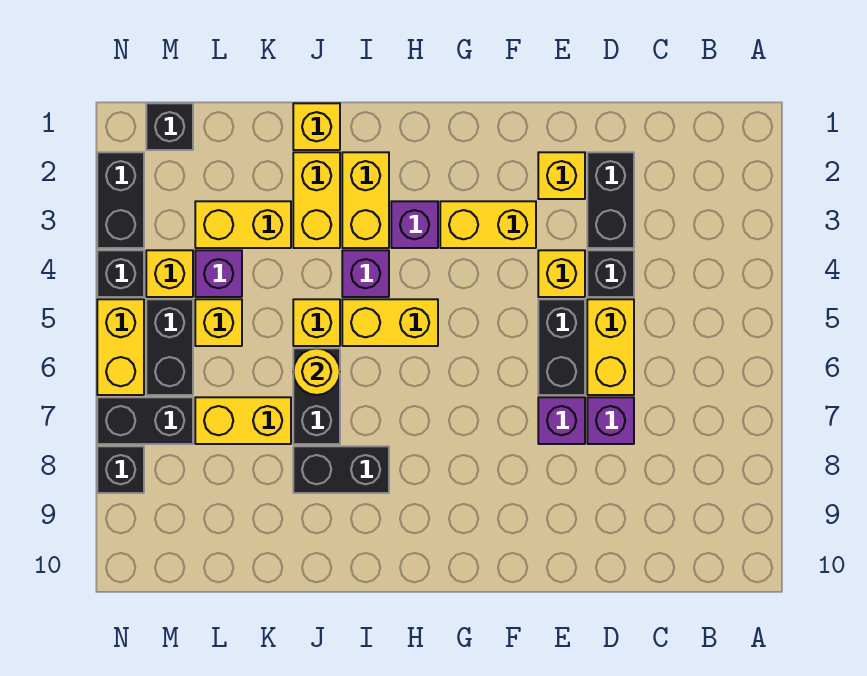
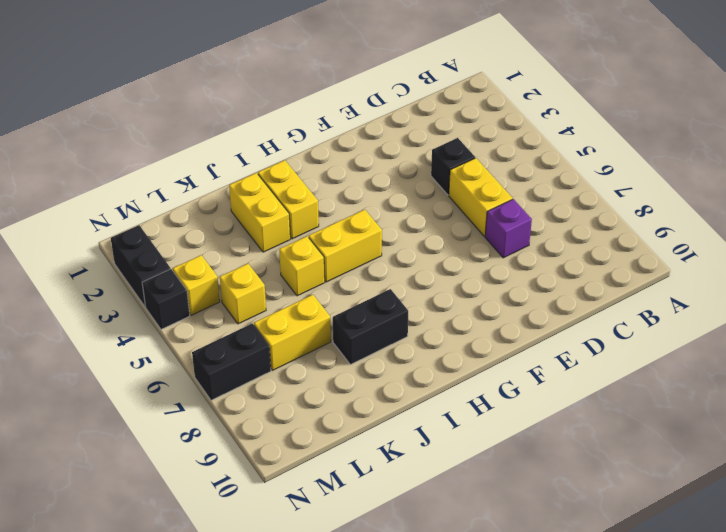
none -> black brick D2:D3 level 1
none -> yellow brick E2 level 1
none -> yellow brick E4 level 1
none -> black brick E5:E6 level 1

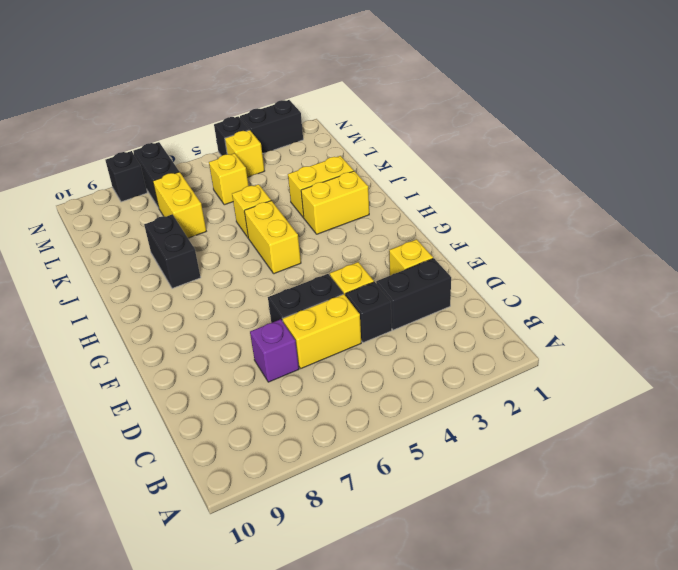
none -> purple brick E7 level 1
none -> yellow brick F3:G3 level 1
none -> purple brick H3 level 1
none -> purple brick I4 level 1

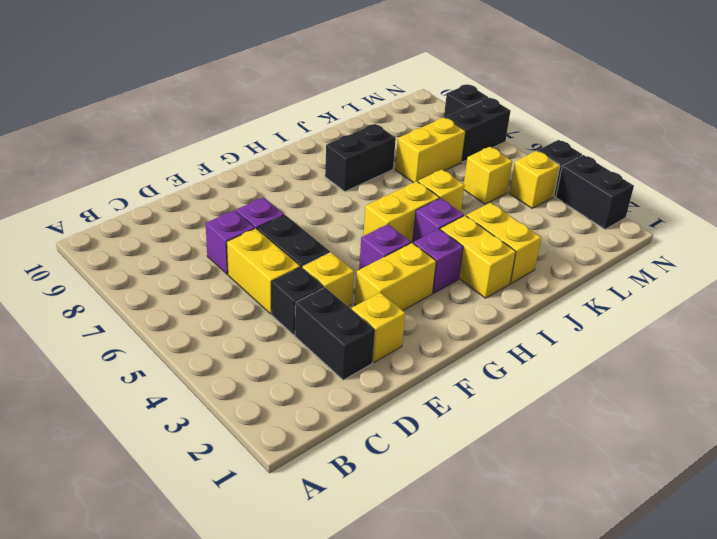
purple brick G4 level 1 -> purple brick L4 level 1
none -> yellow brick J1 level 1
none -> black brick J6:J7 level 1
none -> yellow brick K3:L3 level 1
none -> black brick M1 level 1

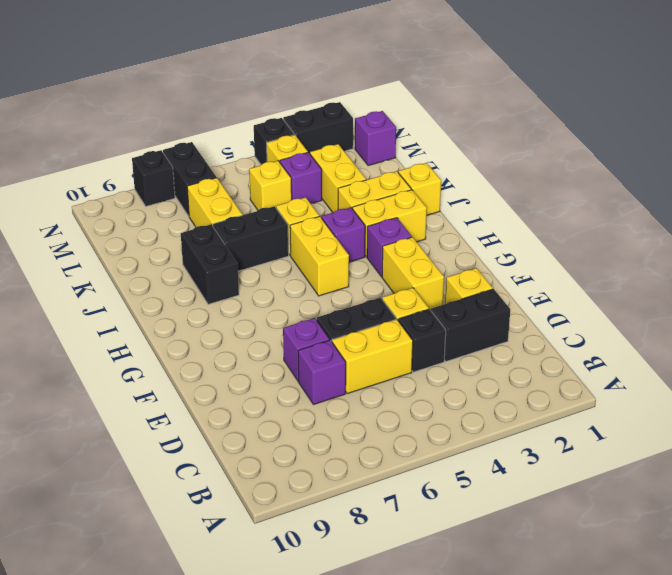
purple brick M1 level 1 -> black brick M1 level 1
none -> black brick M5:M6 level 1
none -> yellow brick N5:N6 level 1
none -> yellow round brick J6 level 2

